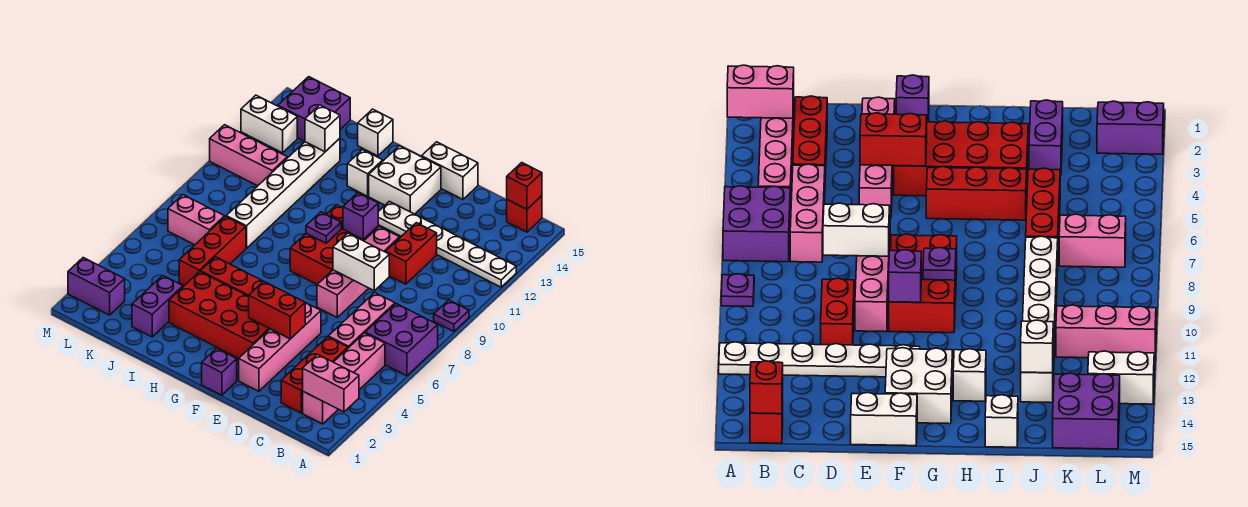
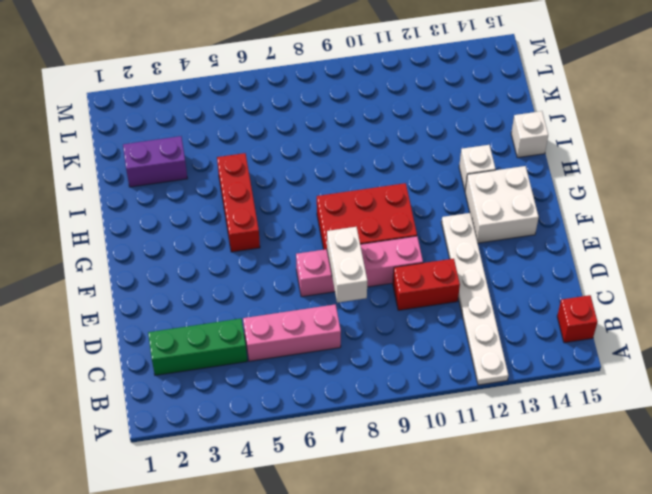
green brick C2:C4 level 1 -> red brick C2:C4 level 1
none -> purple brick A6:B7 level 1
none -> purple plate A9 level 1
none -> pink brick B2:B5 level 1
none -> pink brick E2:E5 level 1

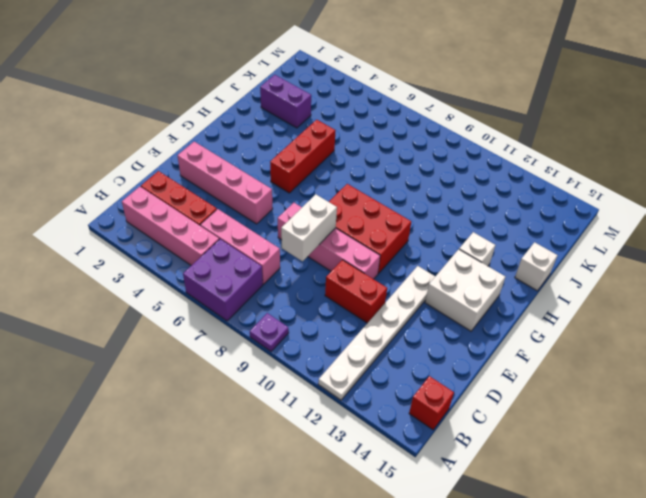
none -> white brick E15:F15 level 1
none -> purple brick F1 level 1
none -> red brick F3:I4 level 1
none -> red brick J5:J7 level 1

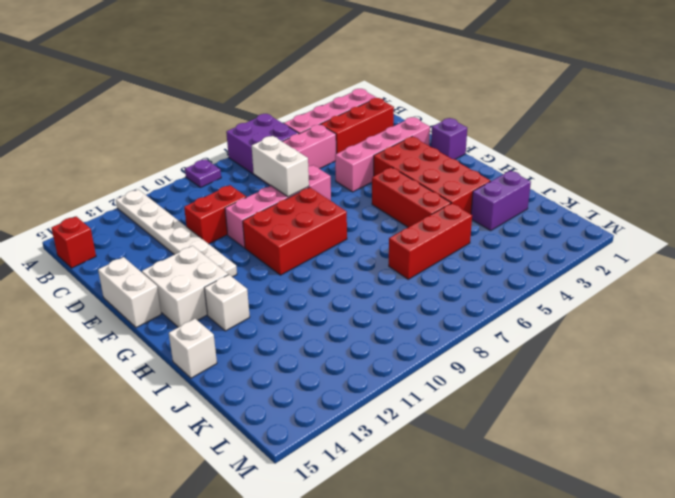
none -> white brick J8:J13 level 1
none -> pink brick K7:L7 level 1
none -> pink brick K11:M11 level 1
none -> purple brick K14:L15 level 1

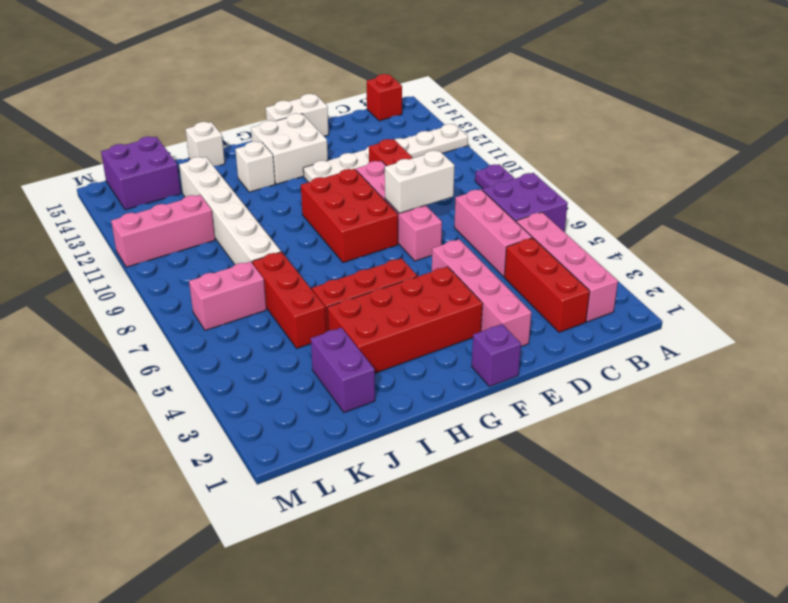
none -> purple brick L2:M2 level 1
none -> white brick L13:M13 level 1
none -> pink brick A2:B2 level 2
none -> red brick B15 level 2

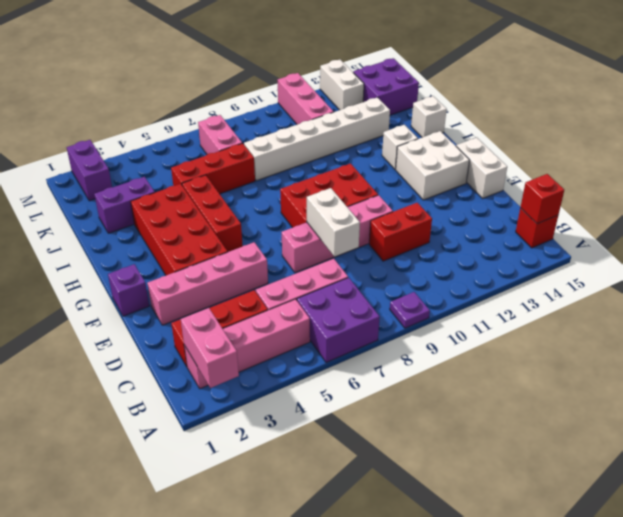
none -> white plate A12:F12 level 1
none -> red brick E4:F4 level 2
none -> purple brick F10 level 2
none -> purple plate G9 level 2

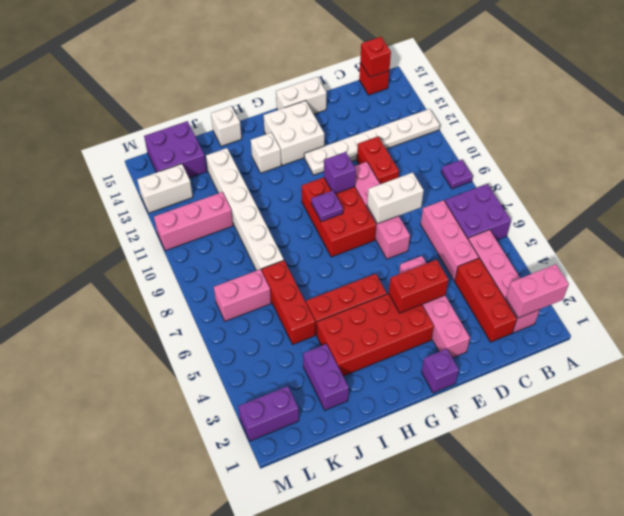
none -> white brick J13 level 2

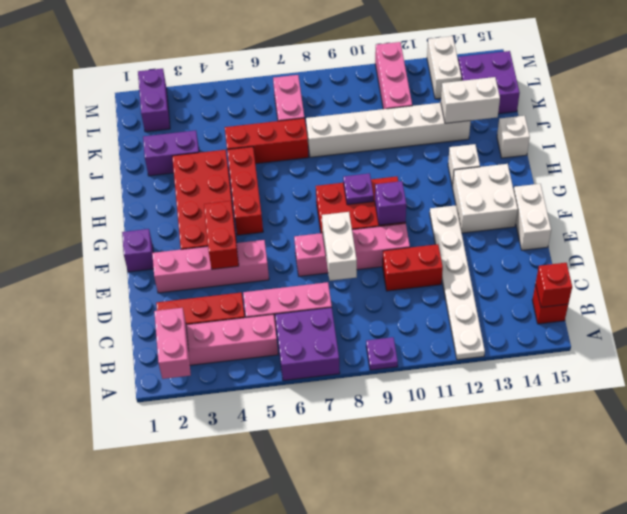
white brick J13:J14 level 2 -> white brick J13 level 2

